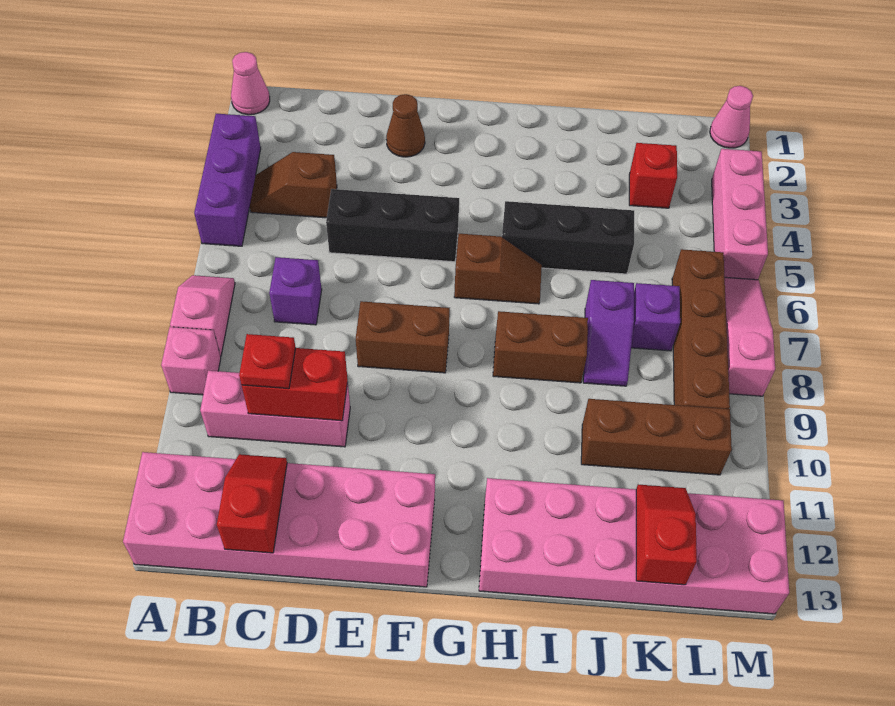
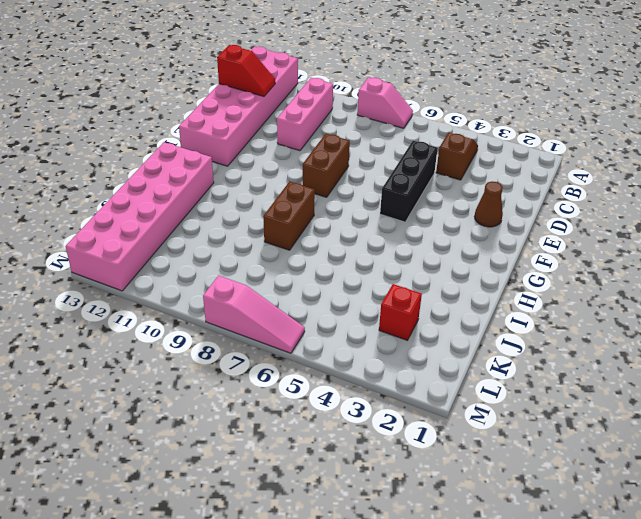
none -> pink cone A1 level 1
none -> purple brick A3:A5 level 1
none -> pink brick A9 level 1

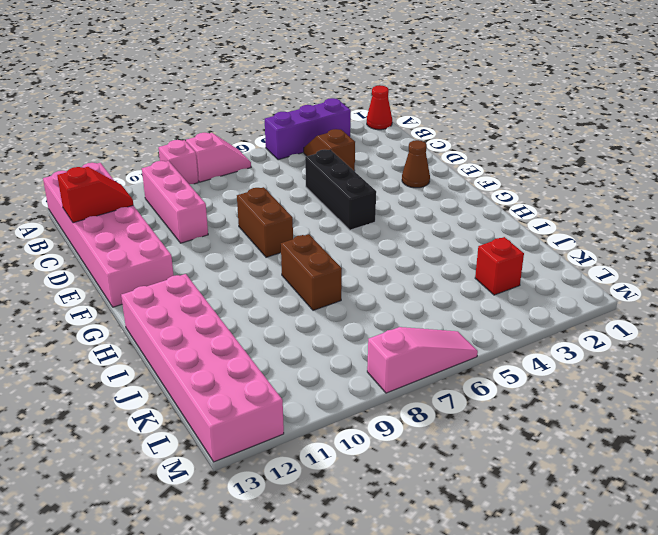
red cone A1 level 1 -> pink cone A1 level 1
none -> purple brick C7 level 1
none -> brown slope G6:H6 level 1 top G
none -> black brick H5:J5 level 1

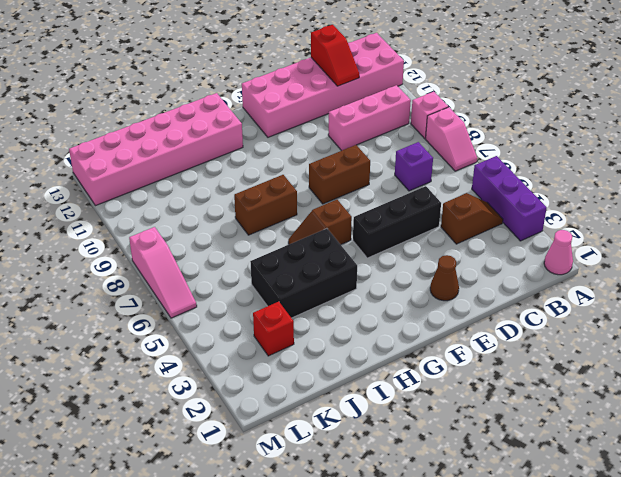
black brick H4:J5 level 1 -> black brick H5:J5 level 1
none -> purple slope J7:J8 level 1 top 7
none -> brown brick J10:L10 level 1
none -> purple brick K7 level 1

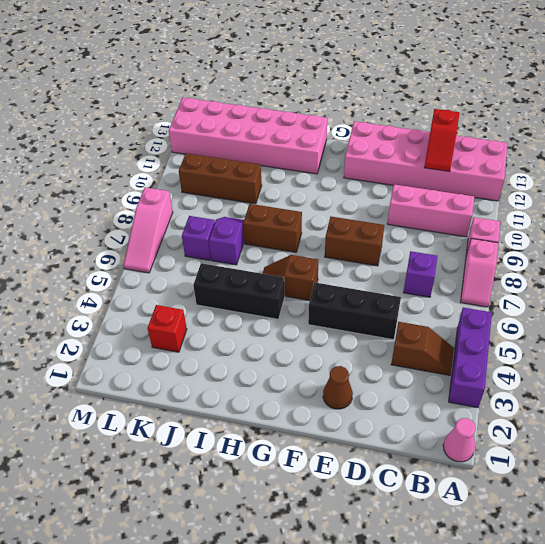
none -> brown brick L6:L9 level 1
none -> pink cone M1 level 1
none -> pink brick M3:M5 level 1

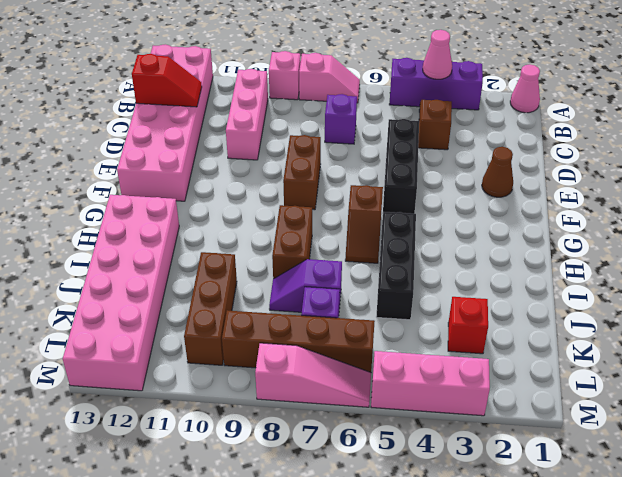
pink cone A4 level 2 -> pink cone M1 level 1
none -> red brick C10:D10 level 2
none -> red slope K12:K13 level 2 top 13
none -> red plate C10 level 3

